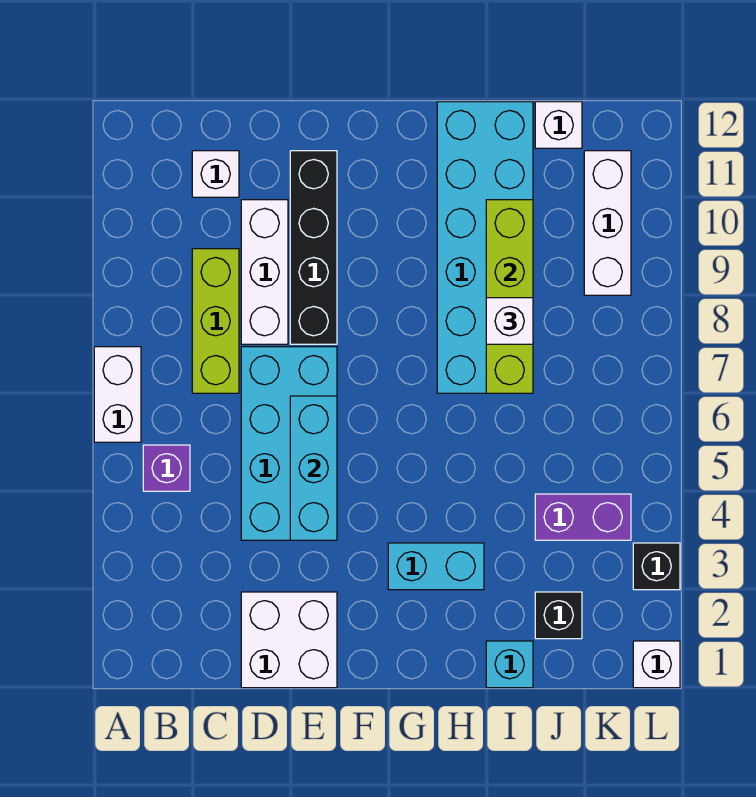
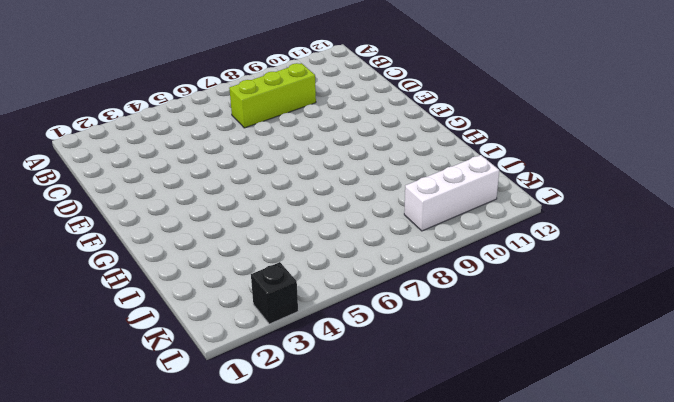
none -> white brick A6:A7 level 1
none -> purple brick B5 level 1
none -> white brick C11 level 1

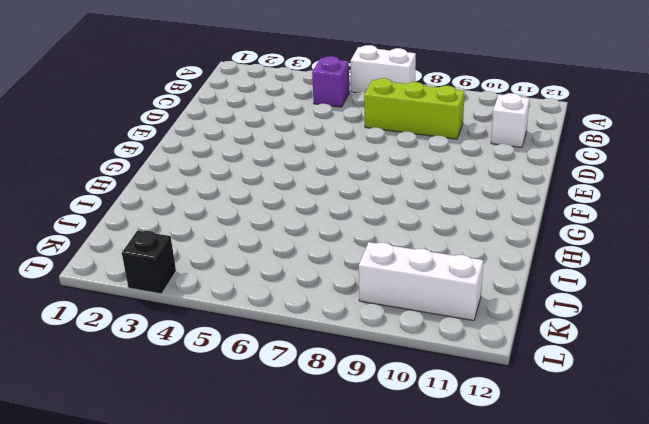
none -> white brick D1:E2 level 1
none -> cyan brick D4:E7 level 1
none -> white brick D8:D10 level 1

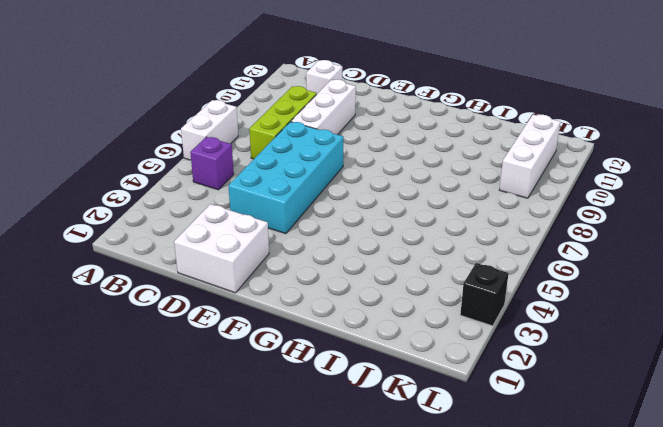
none -> black brick E8:E11 level 1
none -> cyan brick G3:H3 level 1
none -> cyan brick H7:I12 level 1

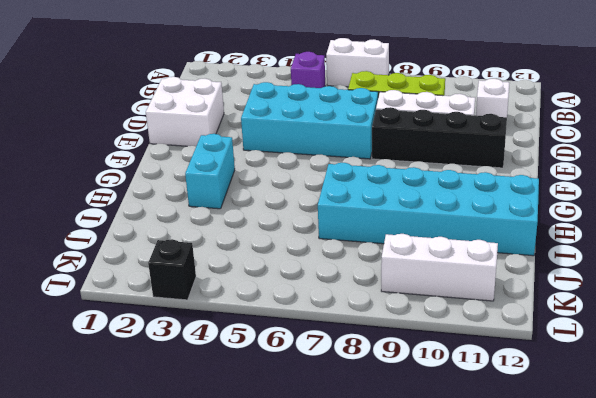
none -> cyan brick I1 level 1
none -> black brick J2 level 1
none -> purple brick J4:K4 level 1

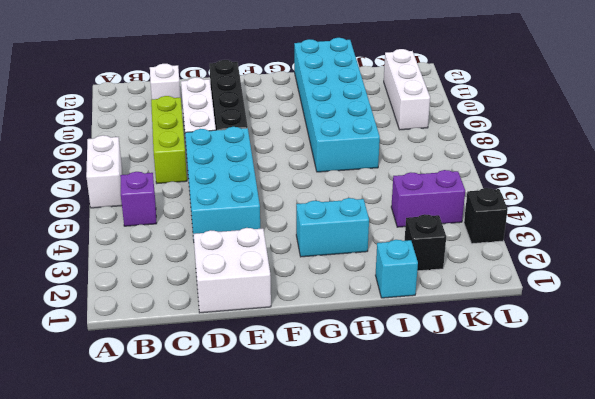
none -> white brick J12 level 1
none -> white brick L1 level 1
none -> cyan brick E4:E6 level 2

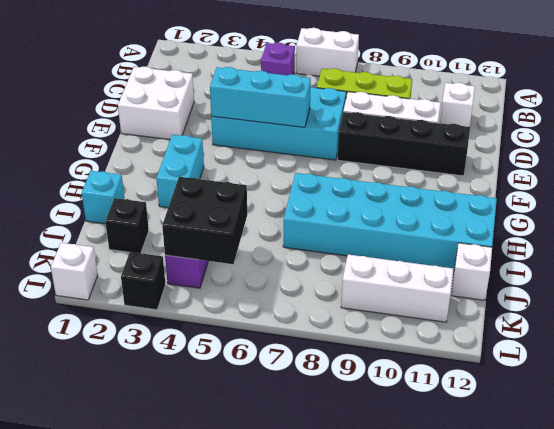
black brick J4:K5 level 2 -> none
none -> lime brick I7:I10 level 2
none -> white brick I8 level 3

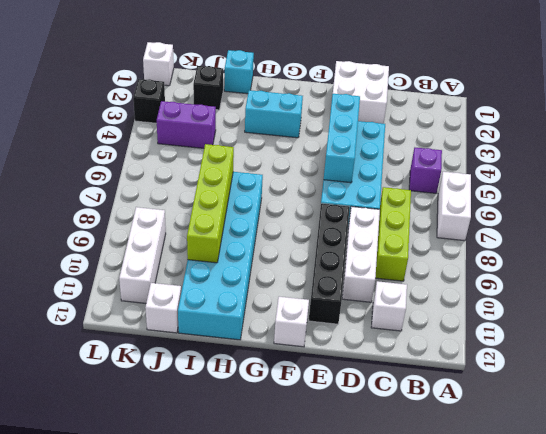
white brick F12 level 1 -> white brick I8 level 3

